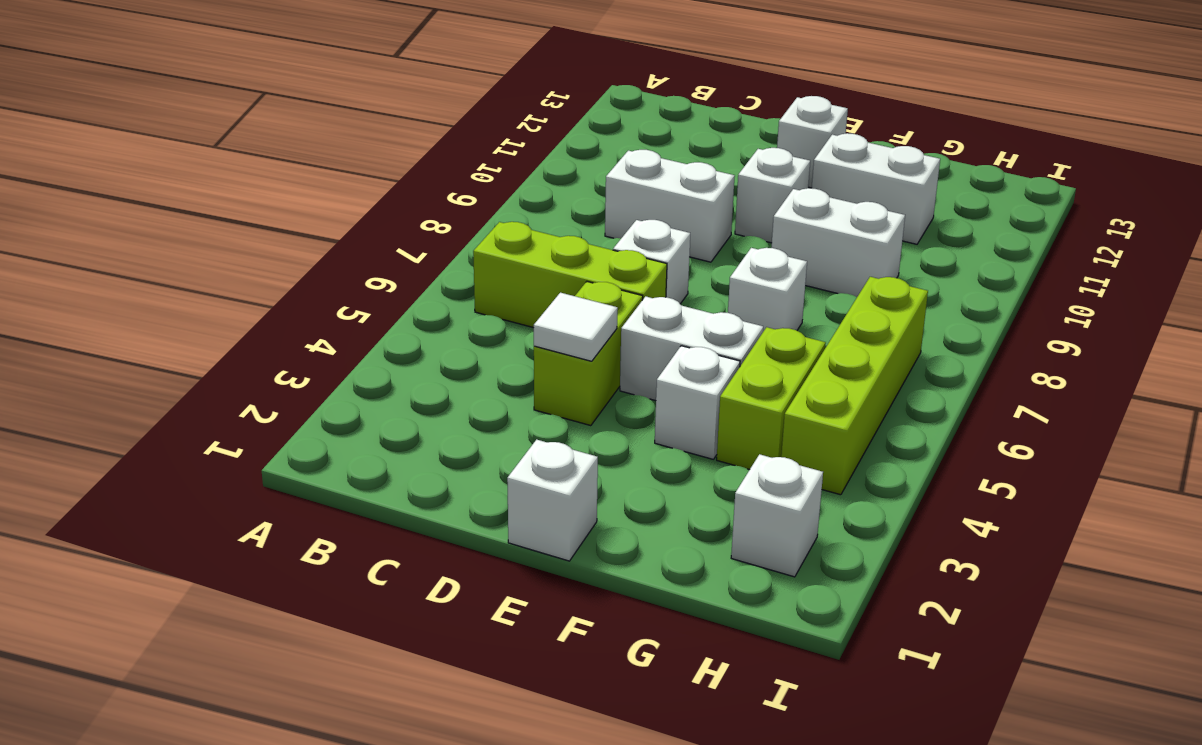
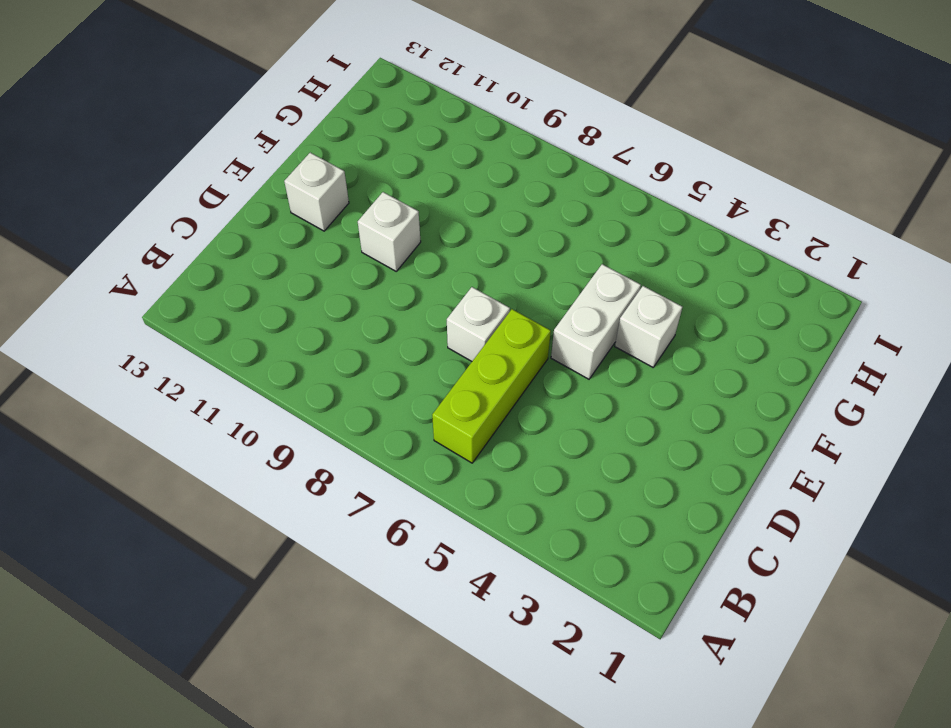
none -> white brick C9:D9 level 1
none -> lime brick D4:D5 level 1
none -> white brick E1 level 1

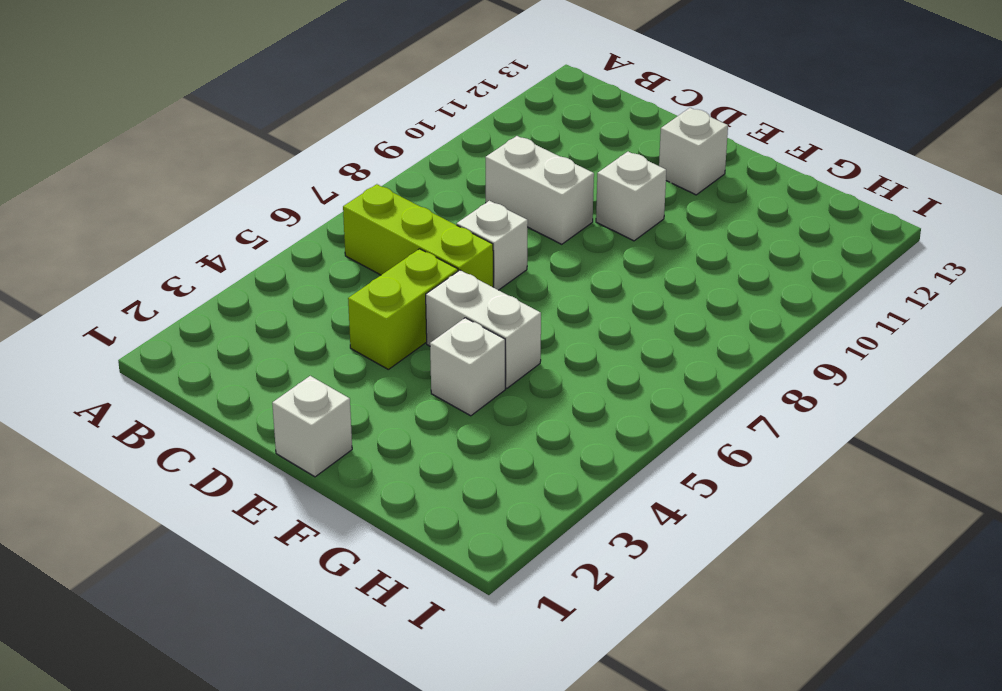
none -> white brick F7 level 1
none -> white brick F9:G9 level 1
none -> white brick F11:G11 level 1

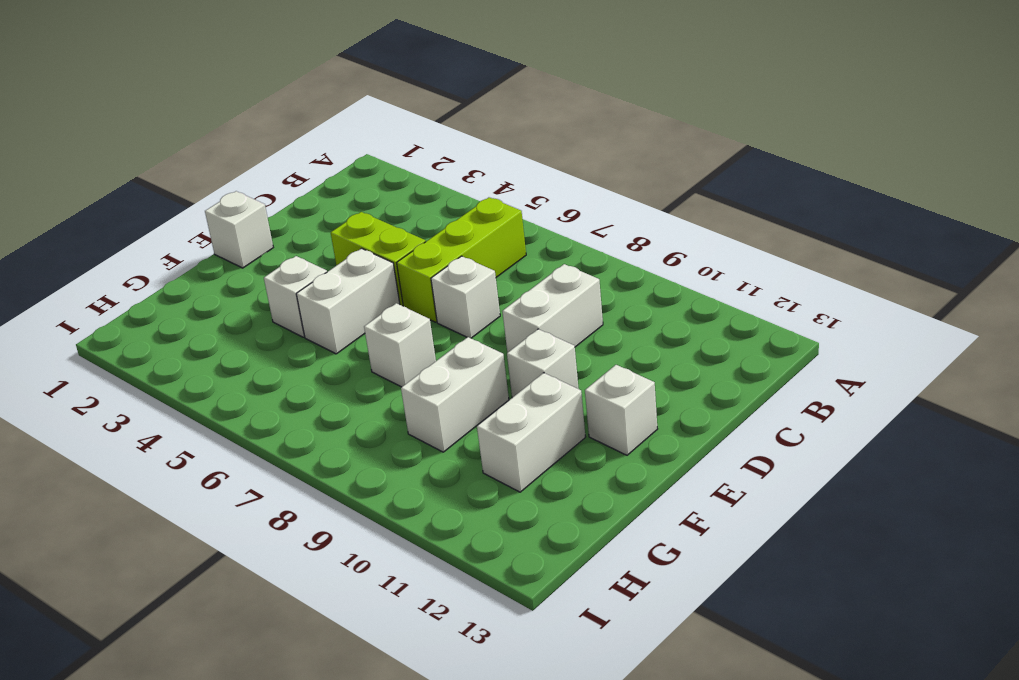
none -> lime brick G4:G5 level 1
none -> white brick H2 level 1
none -> lime brick H4:H7 level 1

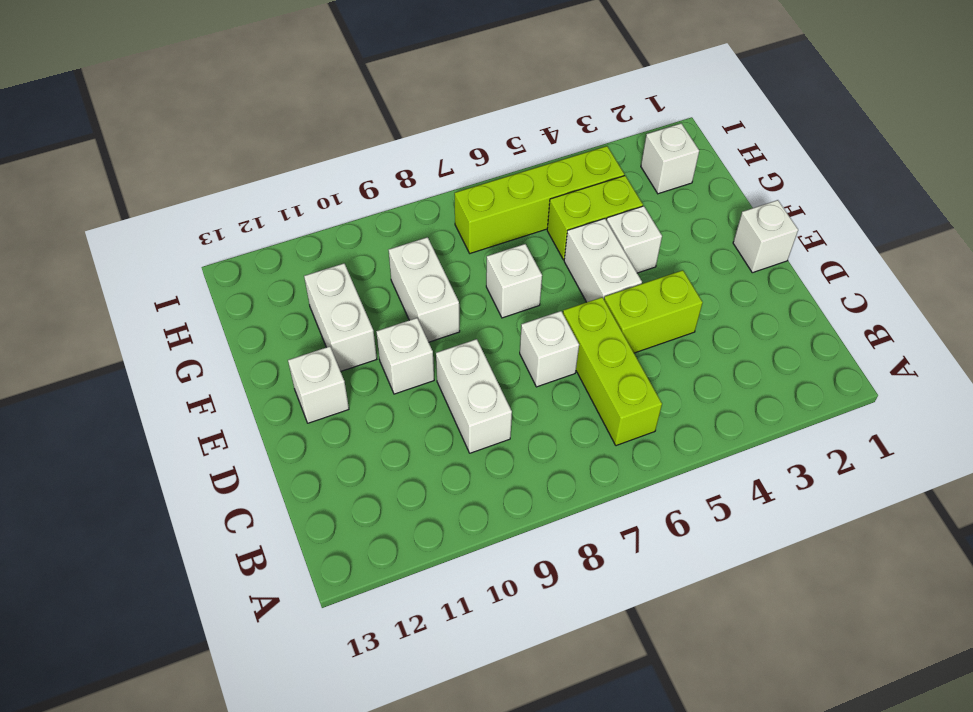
none -> white tile D4 level 2

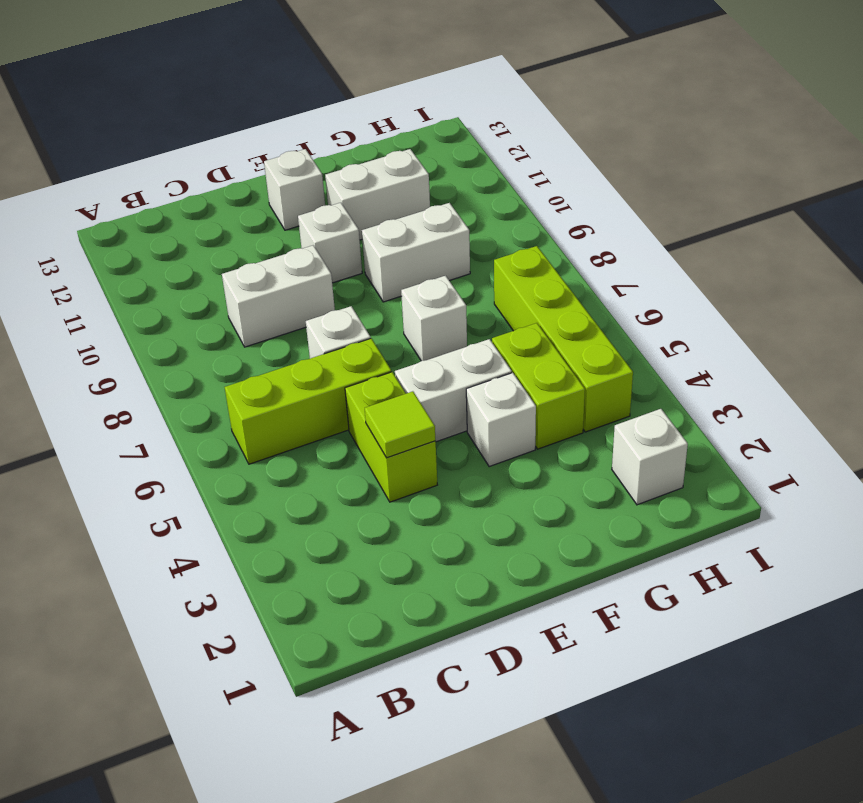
lime tile D4 level 2 -> white tile D4 level 2
none -> white brick E1 level 1

